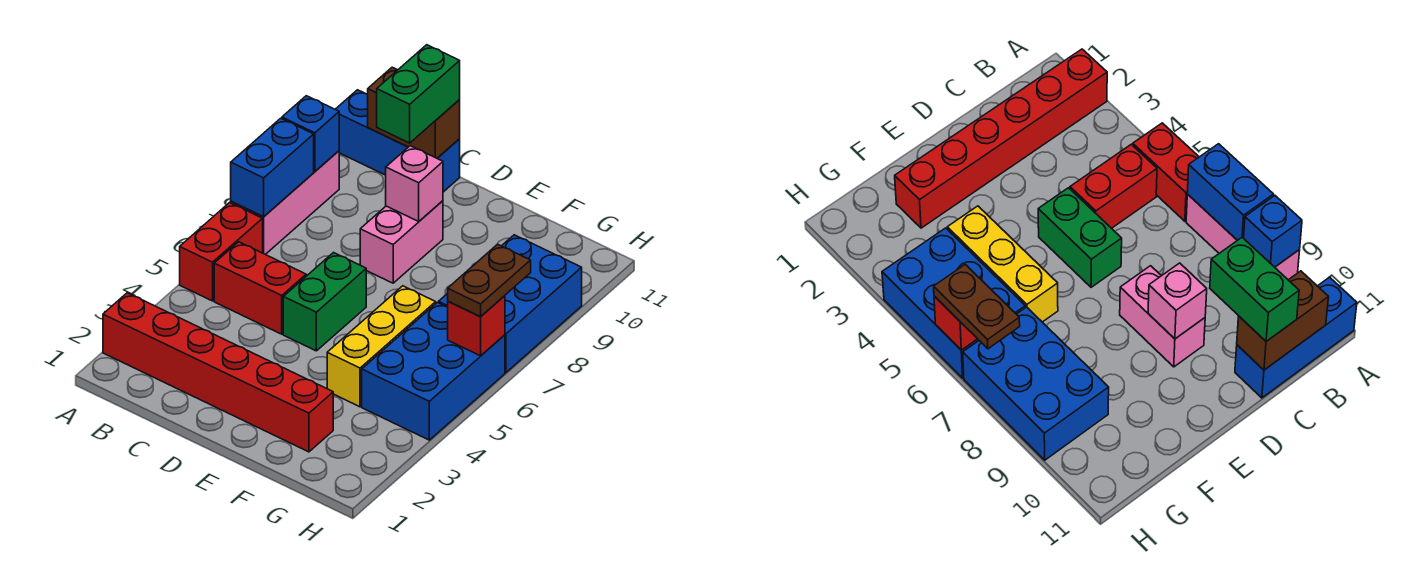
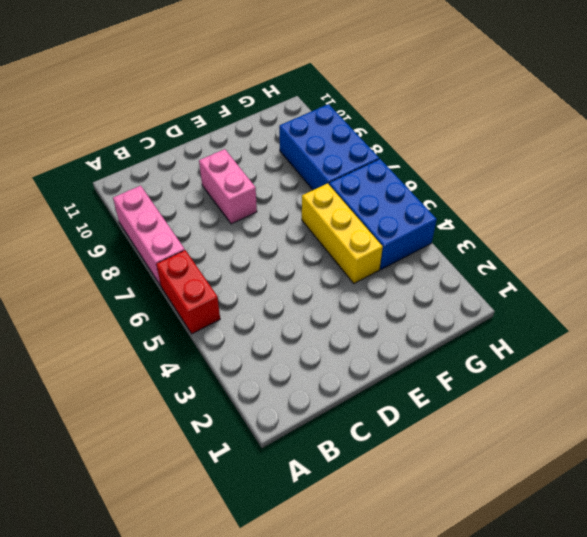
none -> red brick A2:F2 level 1
none -> blue brick A11:C11 level 1
none -> red brick B5:C5 level 1

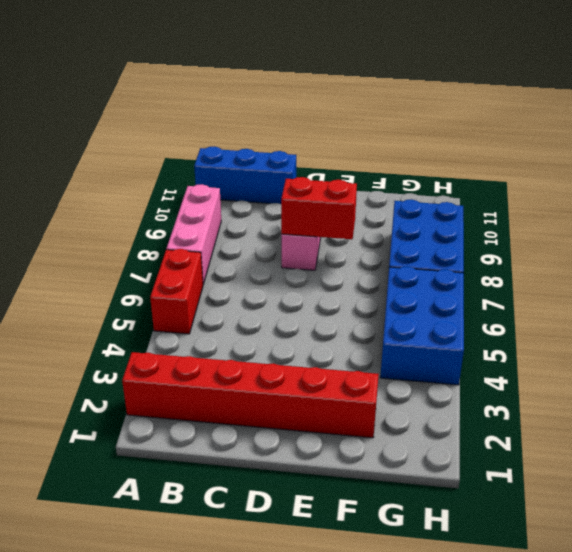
red brick D8:E8 level 2 -> red brick B5:C5 level 1
none -> green brick D5:D6 level 1
none -> yellow brick F4:F6 level 1
none -> blue brick A7:A8 level 2

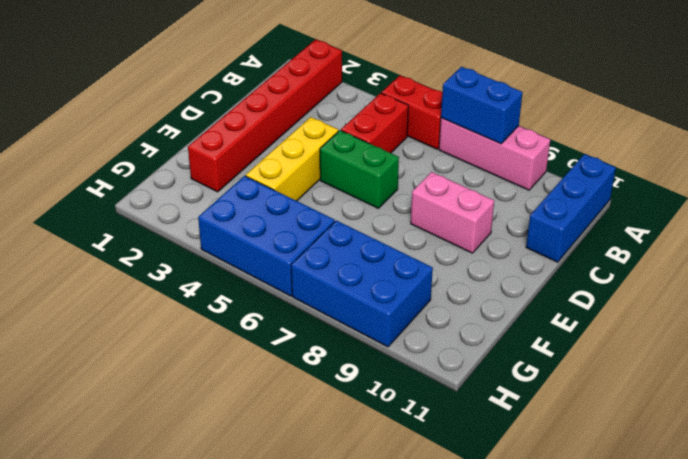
yellow brick D4:F4 level 1 -> yellow brick F4:F6 level 1
none -> blue brick A9 level 2
none -> brown brick B11:C11 level 2
none -> pink brick D9 level 2

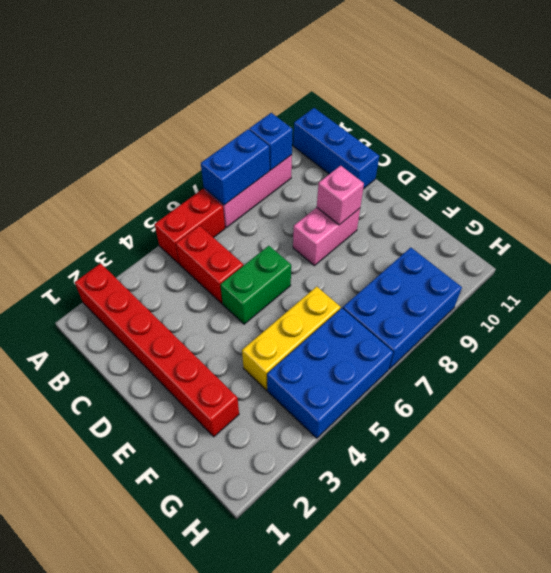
none -> brown brick B11:C11 level 2
none -> red brick H6 level 2
none -> green brick C10:C11 level 3

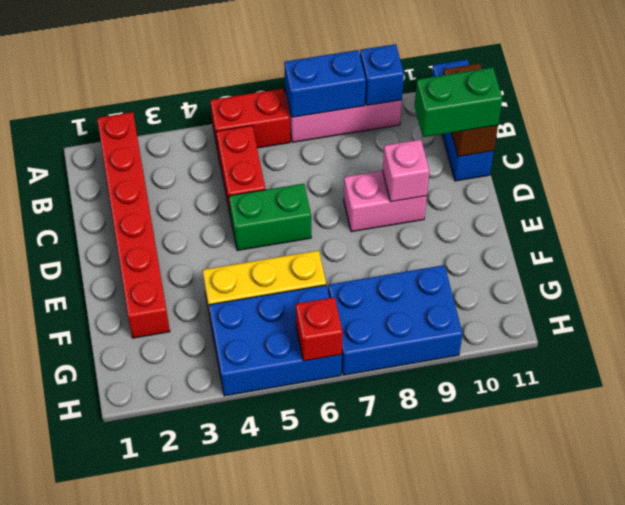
none -> brown plate H6:H7 level 3

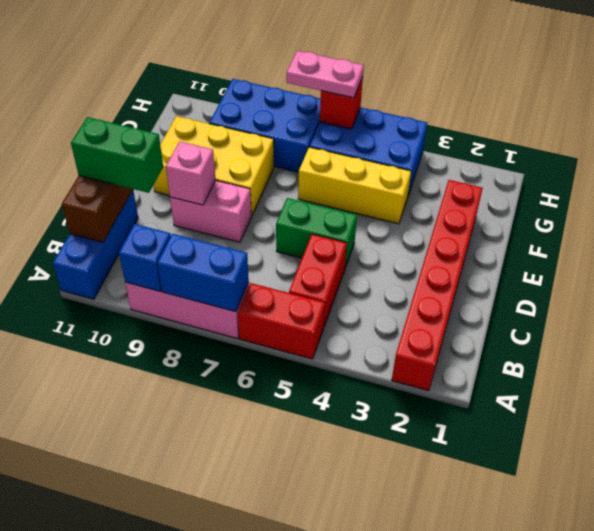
yellow brick E8:F10 level 1 -> none
pink plate H6:H7 level 3 -> brown plate H6:H7 level 3

